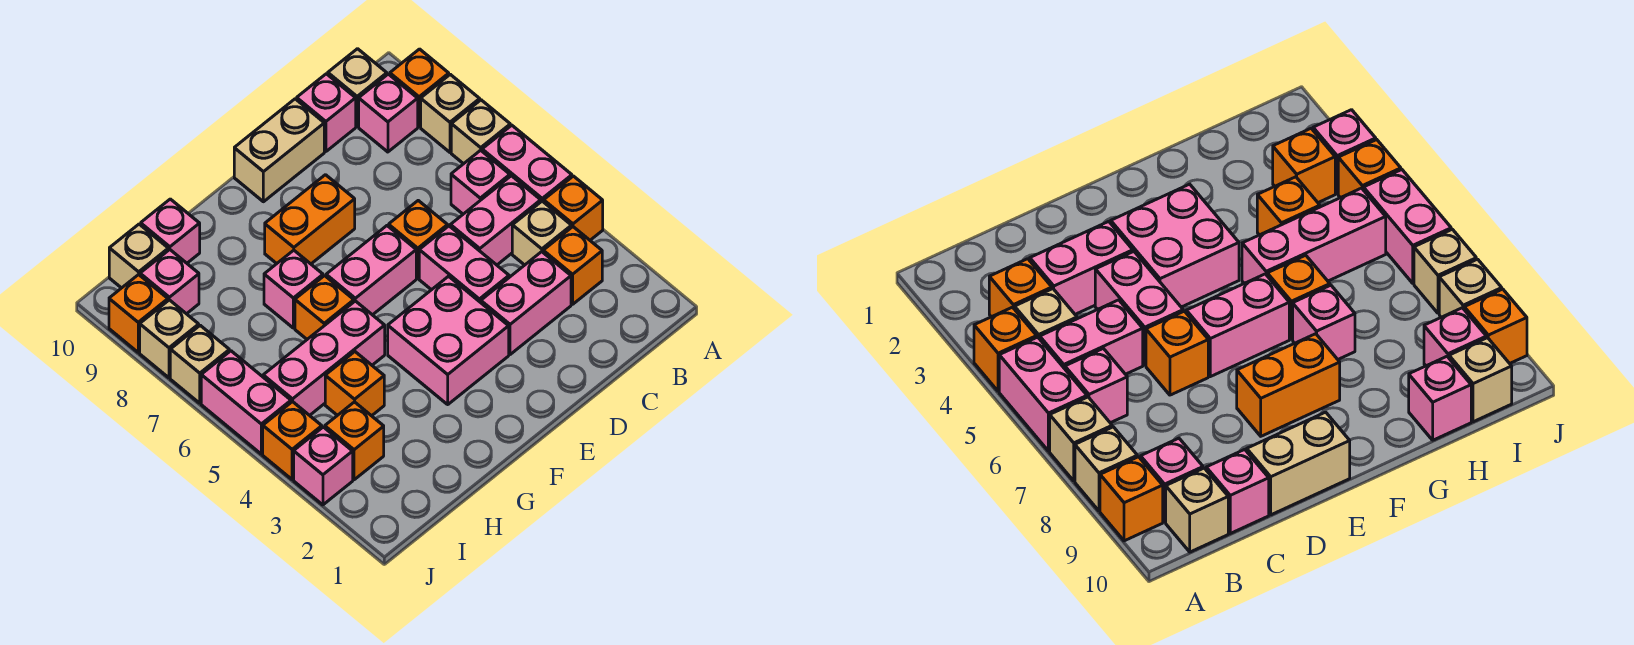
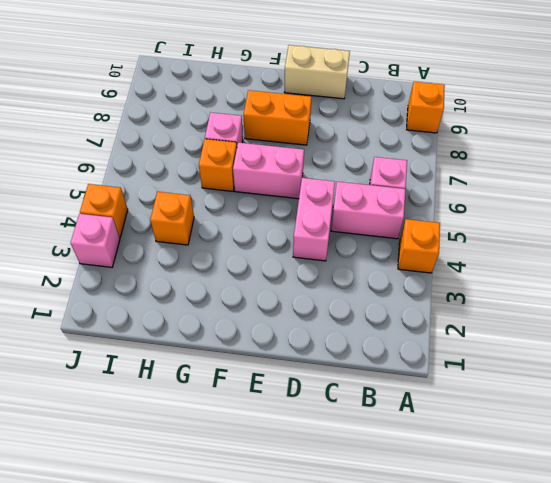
none -> pink brick A5:A6 level 1
none -> tan brick A7 level 1
none -> tan brick A8 level 1
none -> orange brick B3 level 1

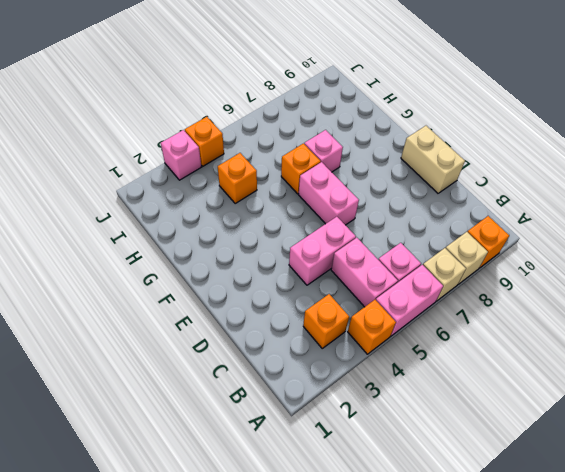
none -> tan brick B4 level 1
none -> pink brick B9 level 1
none -> tan brick B10 level 1
none -> pink brick C3:D3 level 1

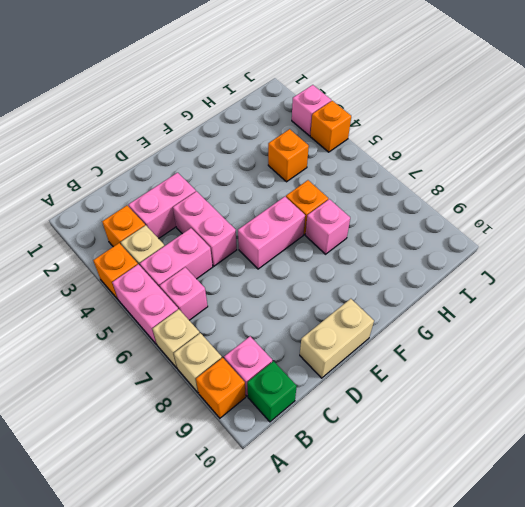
green brick B10 level 1 -> tan brick B10 level 1
none -> pink brick C10 level 1
none -> orange brick D6 level 1
none -> pink brick E3:F4 level 1
none -> orange brick E8:F8 level 1

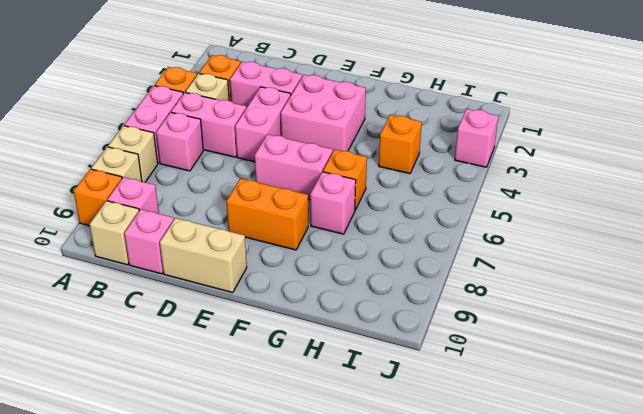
none -> orange brick D6 level 1
none -> pink brick G5:I5 level 1
none -> pink brick H10 level 1
none -> orange brick I3 level 1

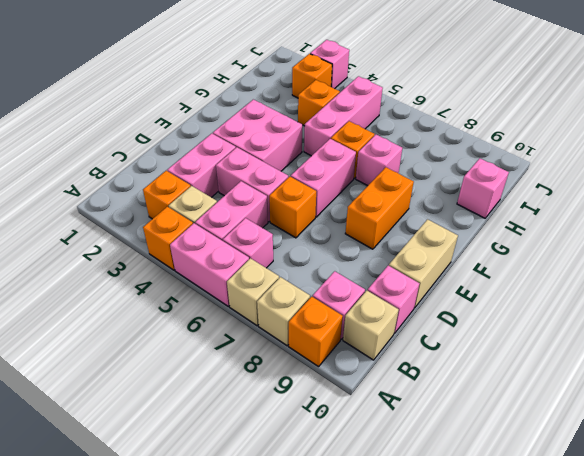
none -> pink brick I9 level 1
none -> tan brick I10 level 1
none -> orange brick J4 level 1
none -> pink brick J5:J6 level 1

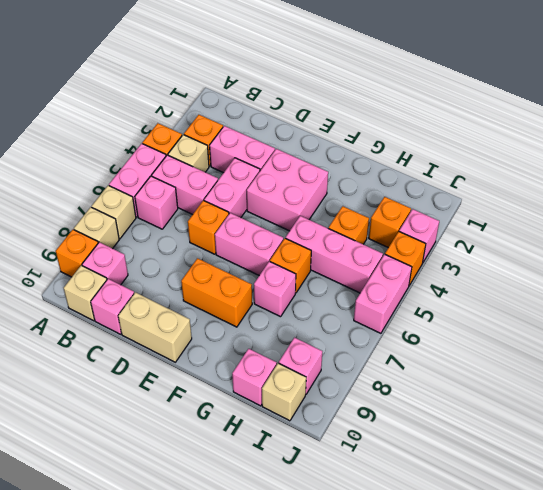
none -> tan brick J7 level 1
none -> tan brick J8 level 1
none -> orange brick J9 level 1

